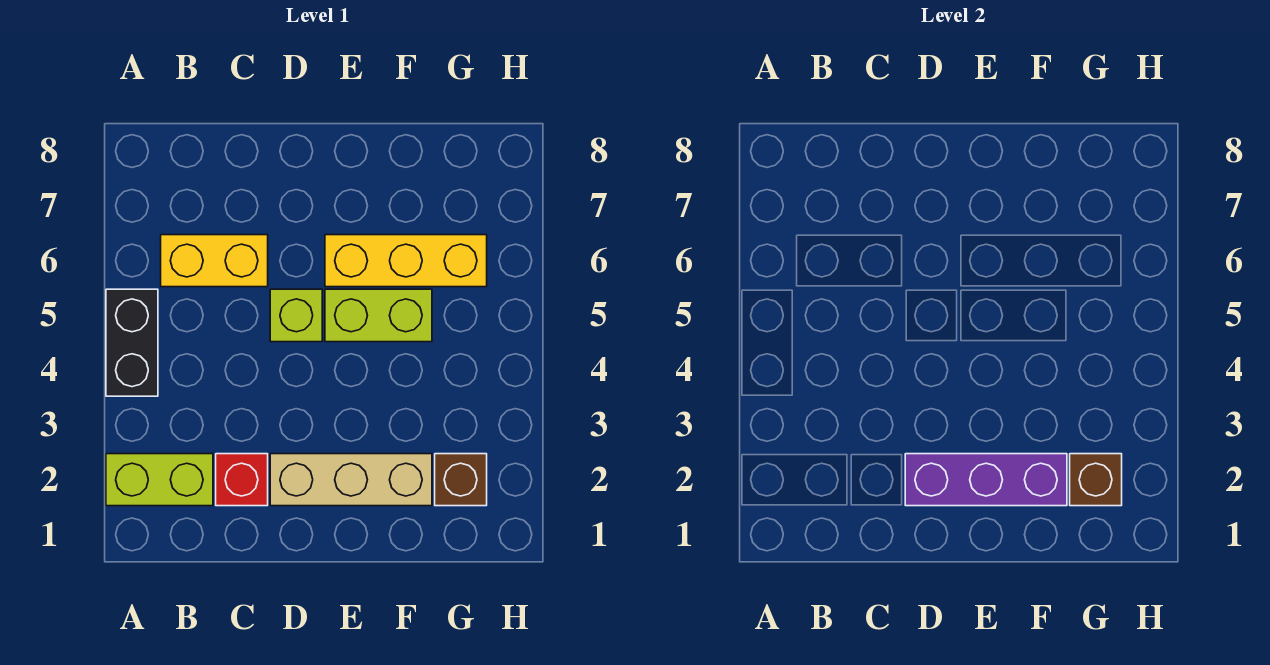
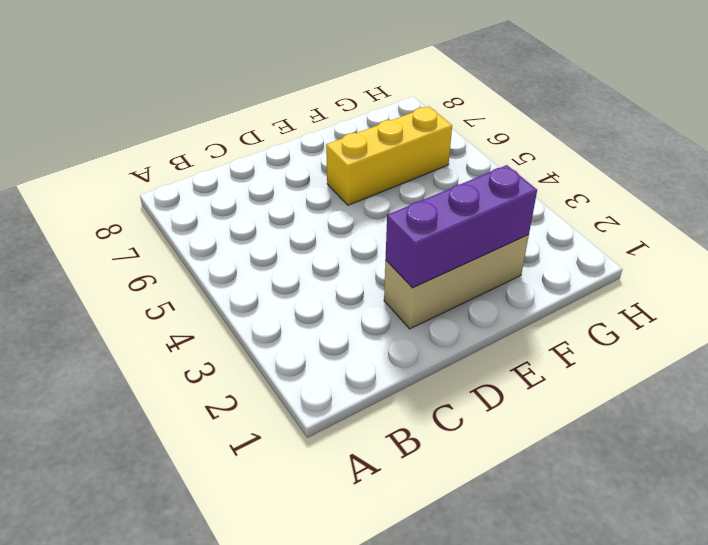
none -> lime brick A2:B2 level 1
none -> black brick A4:A5 level 1

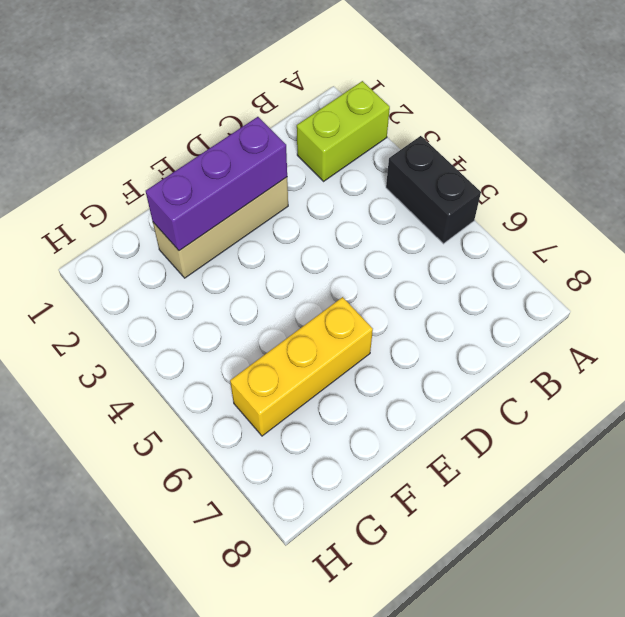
none -> yellow brick B6:C6 level 1
none -> red brick C2 level 1

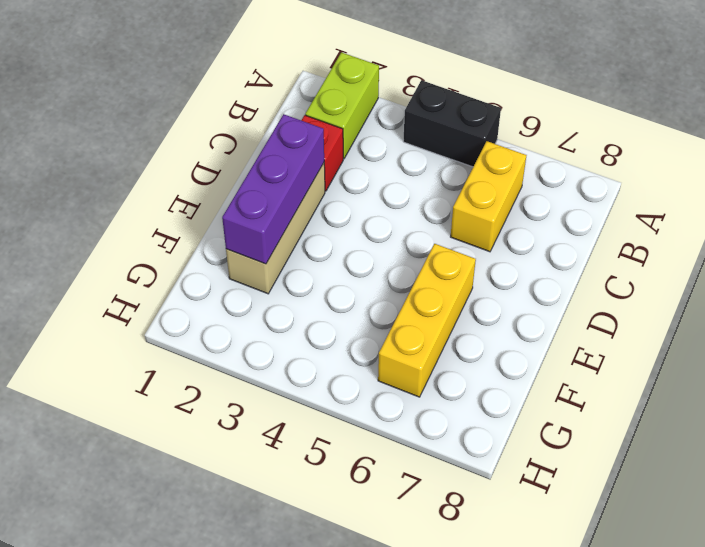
none -> lime brick D5 level 1
none -> lime brick E5:F5 level 1

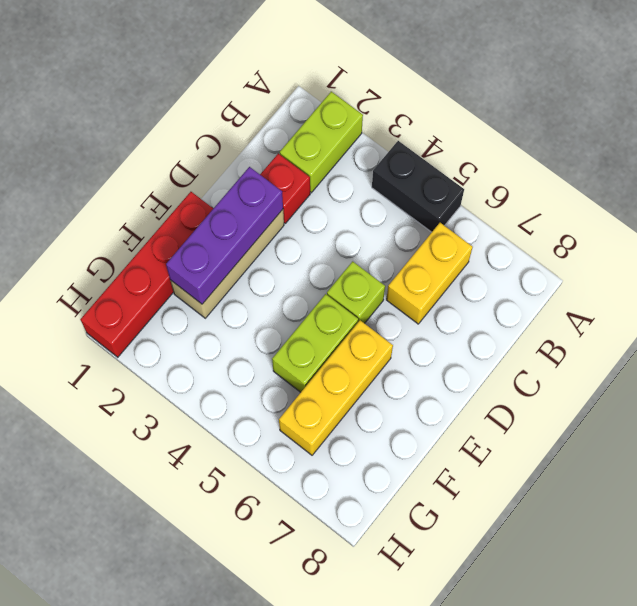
red brick E1:H1 level 1 -> none
none -> brown brick G2 level 1
none -> brown brick G2 level 2

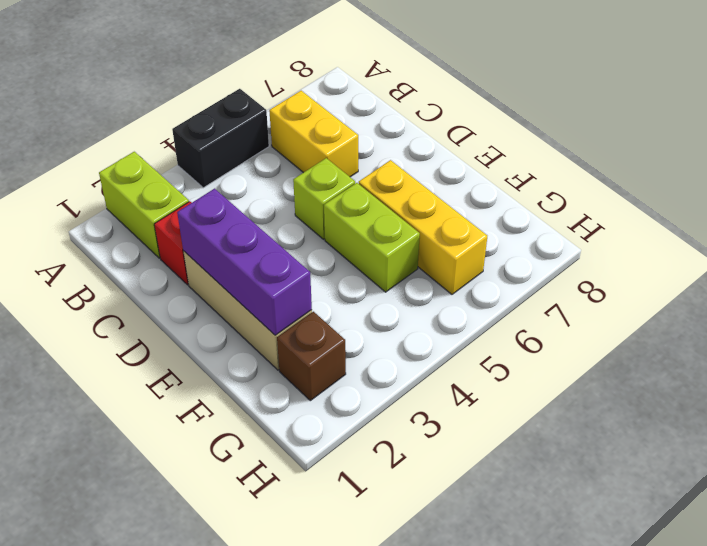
none -> brown brick G2 level 2

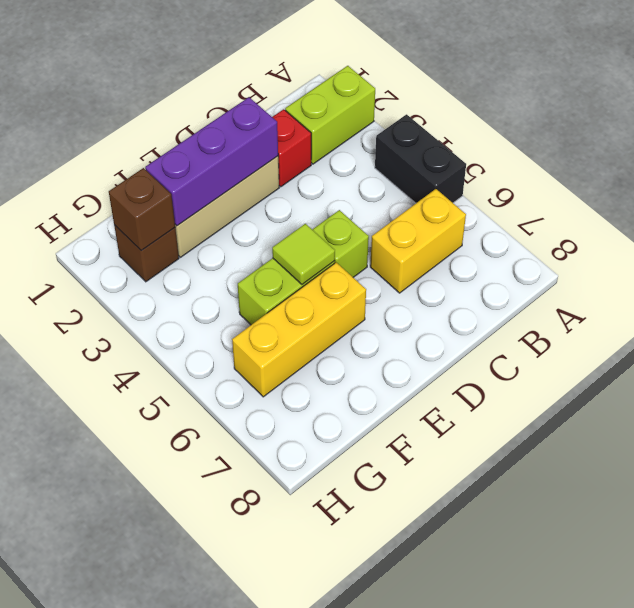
lime tile E5 level 2 -> none

